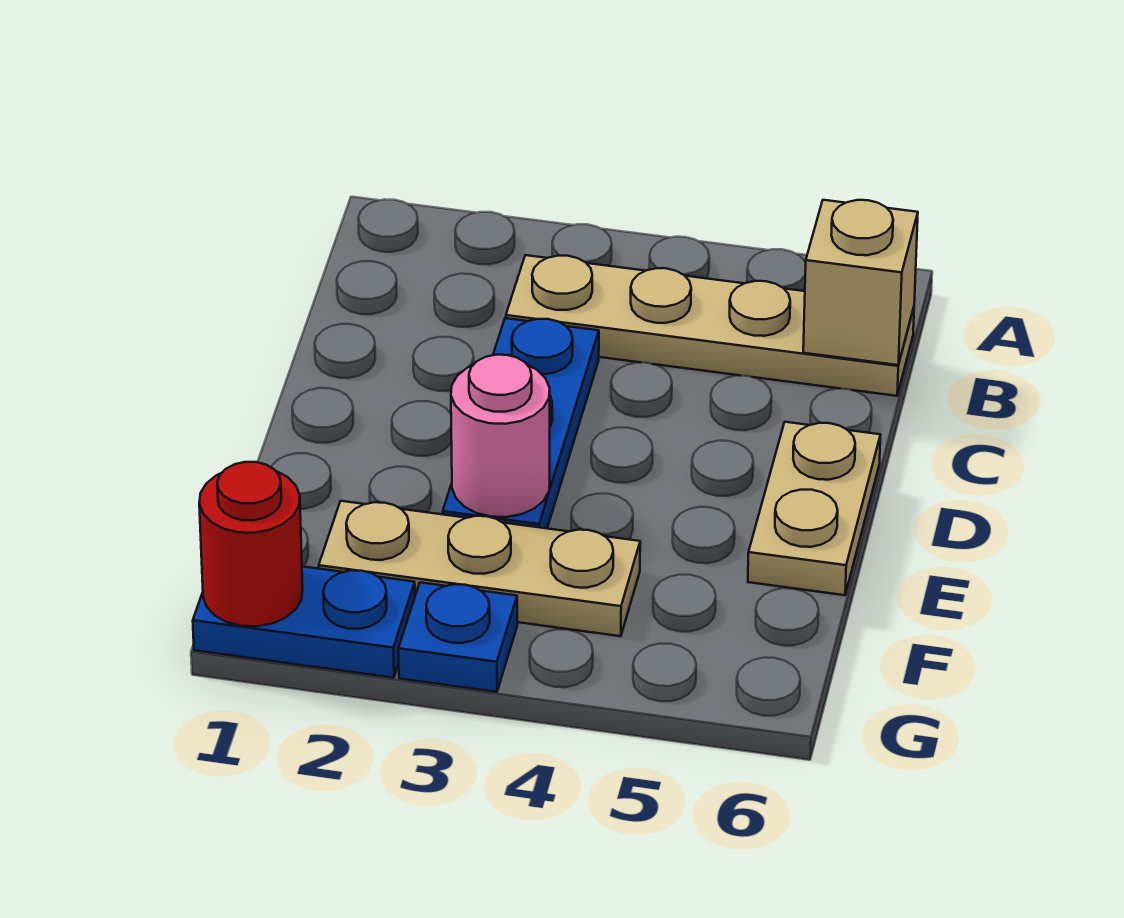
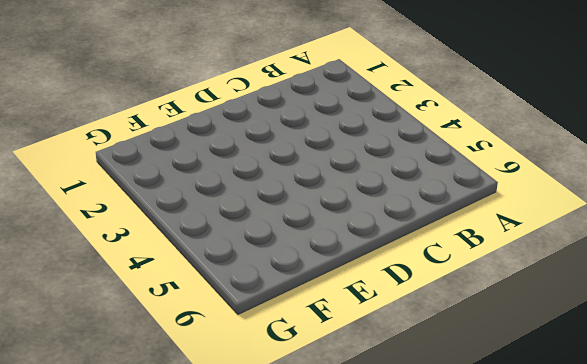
none -> tan plate B3:B6 level 1
none -> blue plate C3:E3 level 1

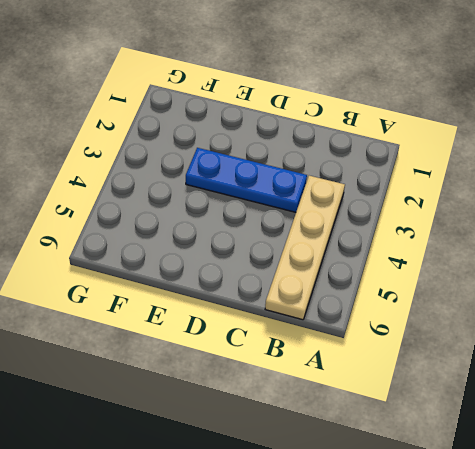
none -> tan plate D6:E6 level 1
none -> tan plate F2:F4 level 1

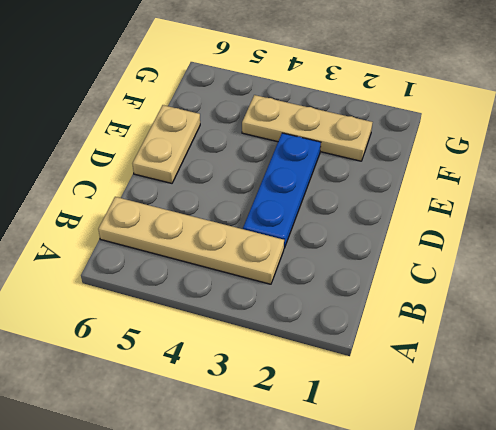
none -> blue plate G1:G2 level 1
none -> blue plate G3 level 1

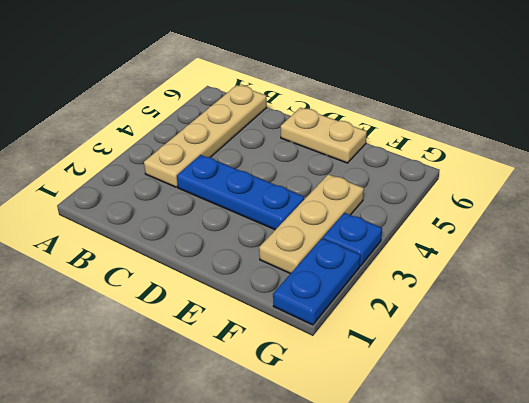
none -> tan brick B6 level 2
none -> pink round brick E3 level 2

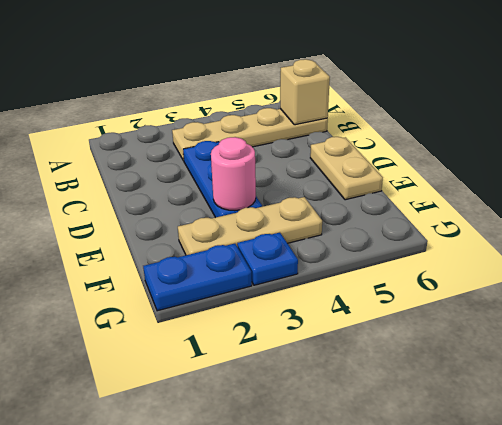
none -> red round brick G1 level 2

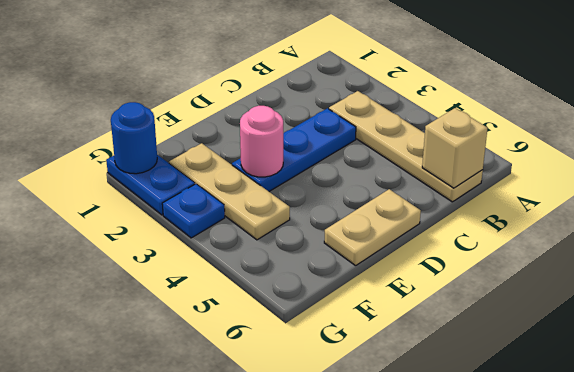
blue round brick G1 level 2 -> red round brick G1 level 2

